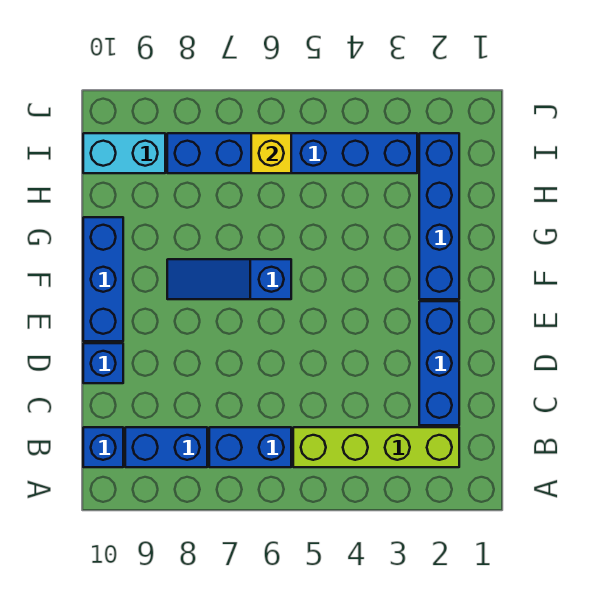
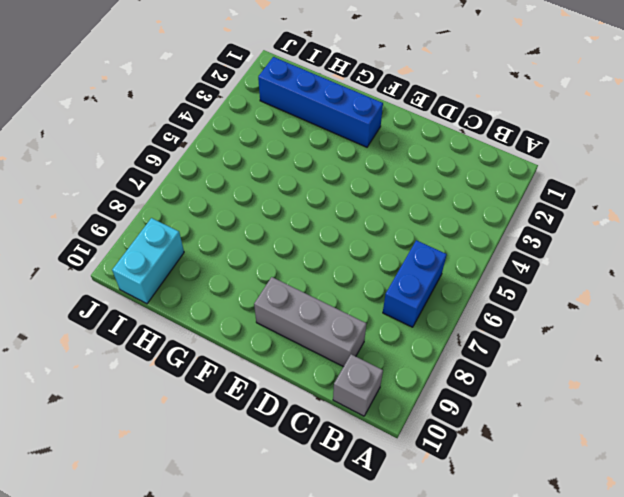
grey brick B10 level 1 -> blue brick B10 level 1
grey brick C9:E9 level 1 -> none
none -> lime brick B2:B5 level 1
none -> blue brick B8:B9 level 1
none -> blue brick C2:E2 level 1

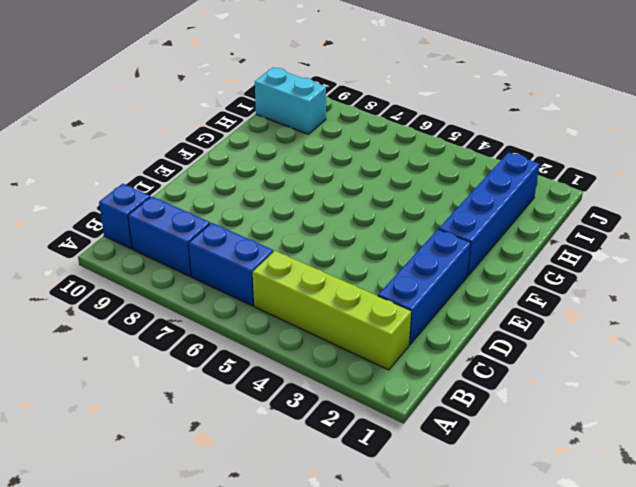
none -> blue brick D10 level 1
none -> blue brick E10:G10 level 1
none -> blue slope F6:F8 level 1 top 6

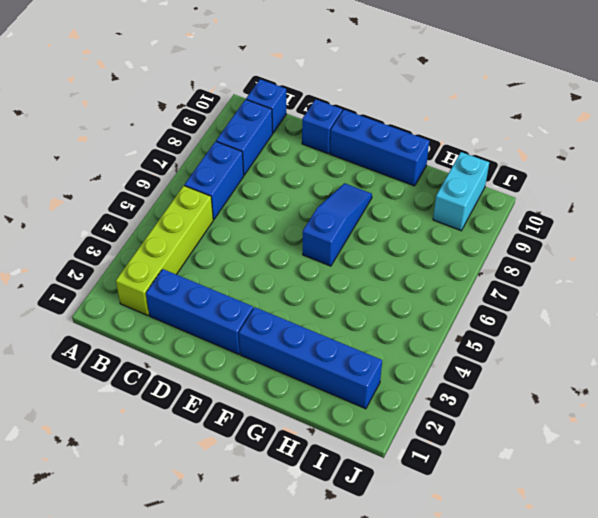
none -> blue brick I3:I8 level 1
none -> yellow brick I6 level 2

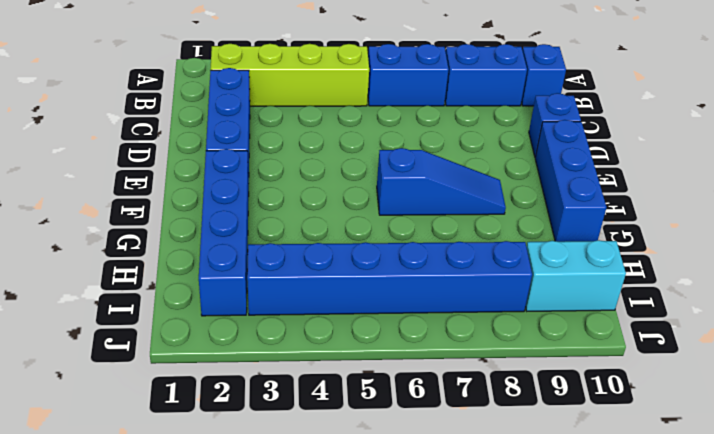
none -> yellow brick I6 level 2

